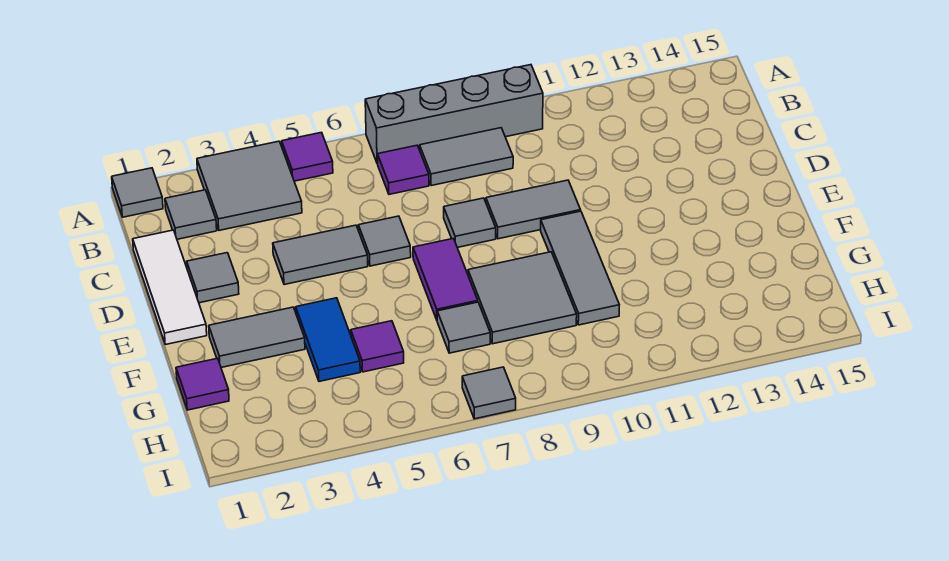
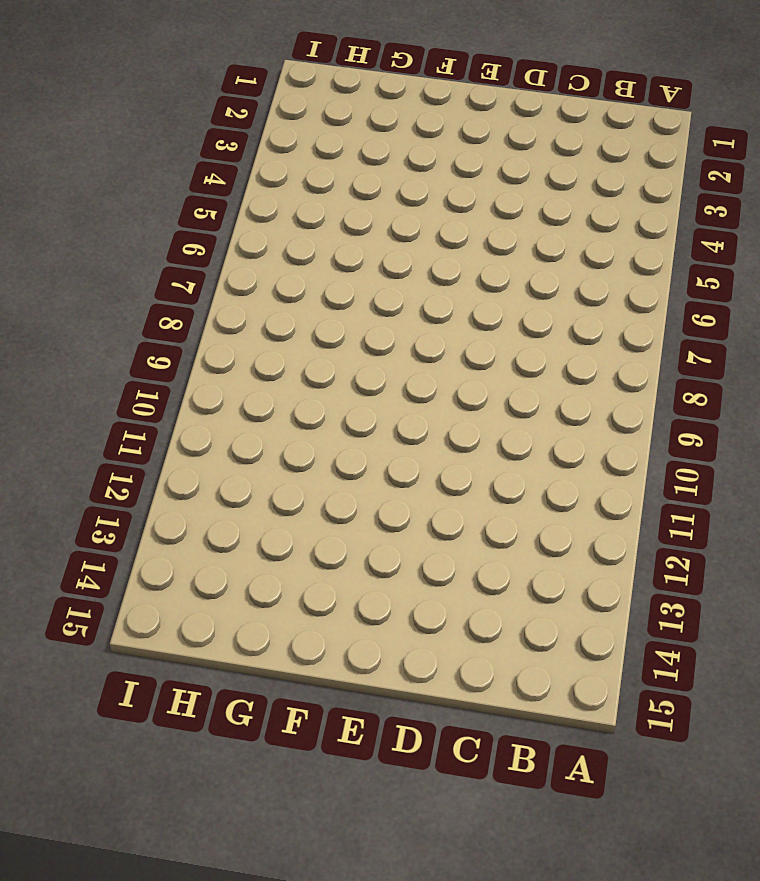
none -> grey tile A1 level 1
none -> grey tile A3:B4 level 1
none -> purple tile A5 level 1

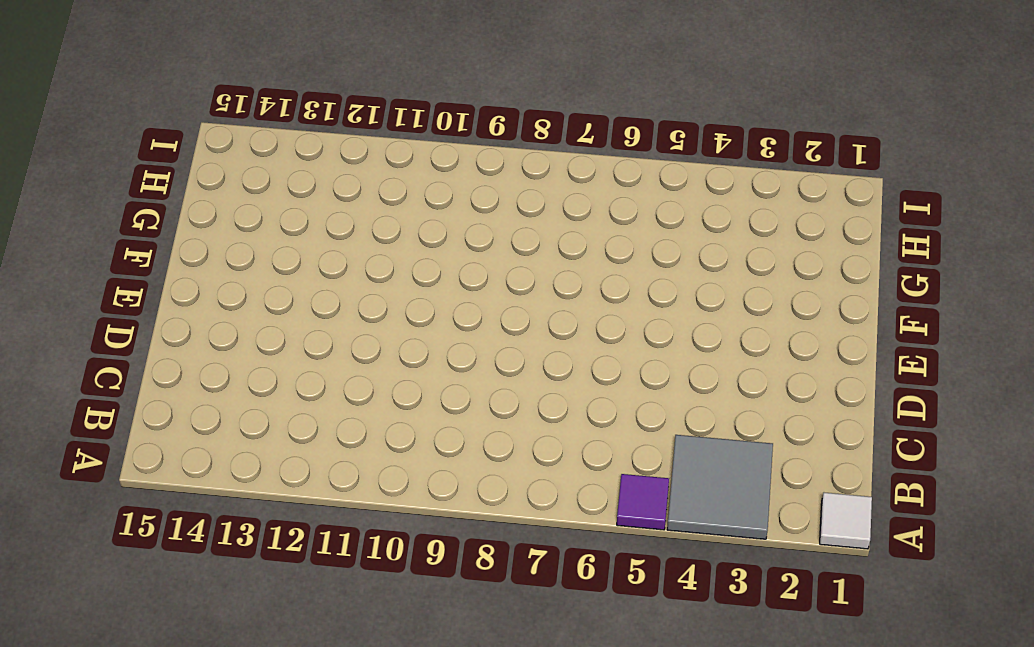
white tile A1 level 1 -> grey tile A1 level 1
none -> grey brick A7:A10 level 1
none -> grey tile B2 level 1
none -> purple tile B7 level 1

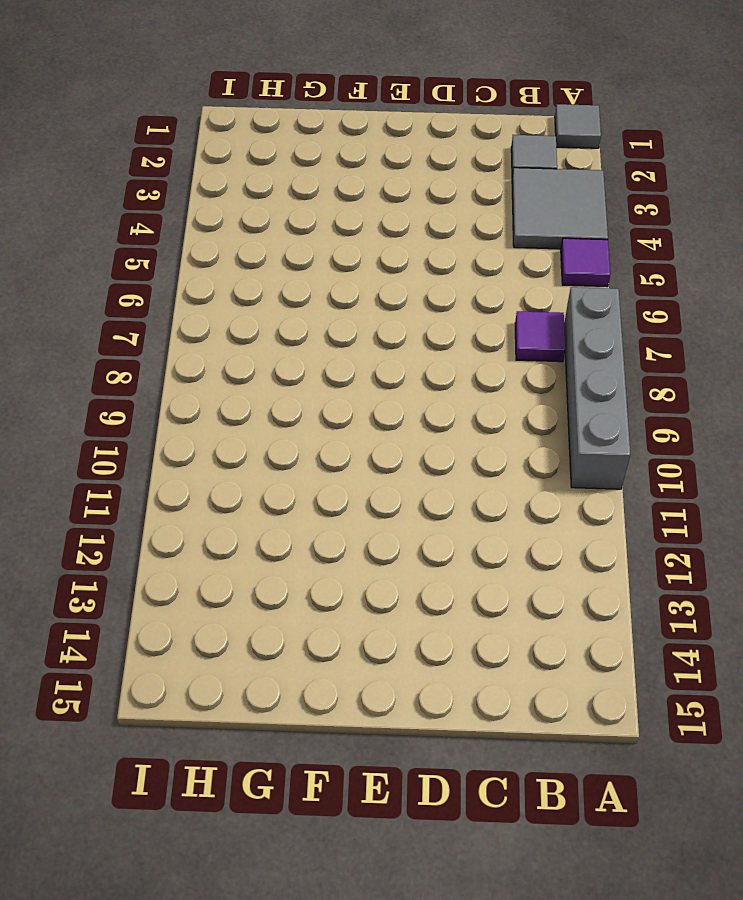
none -> grey tile B8:B9 level 1
none -> white tile C1:E1 level 1
none -> grey tile D2 level 1

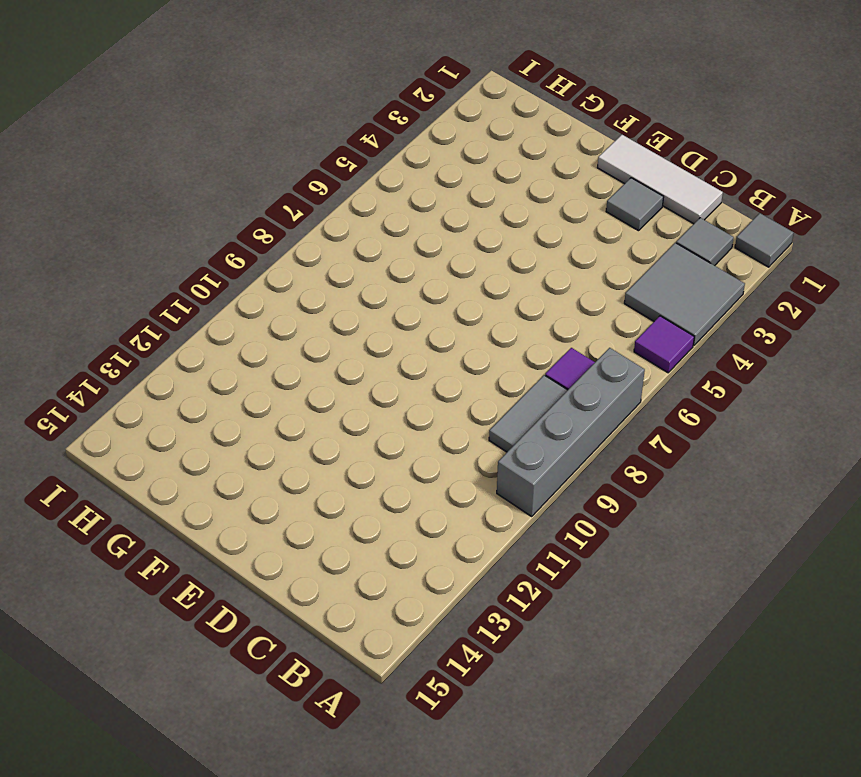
none -> grey tile D4:D5 level 1
none -> grey tile D6 level 1
none -> grey tile D8 level 1

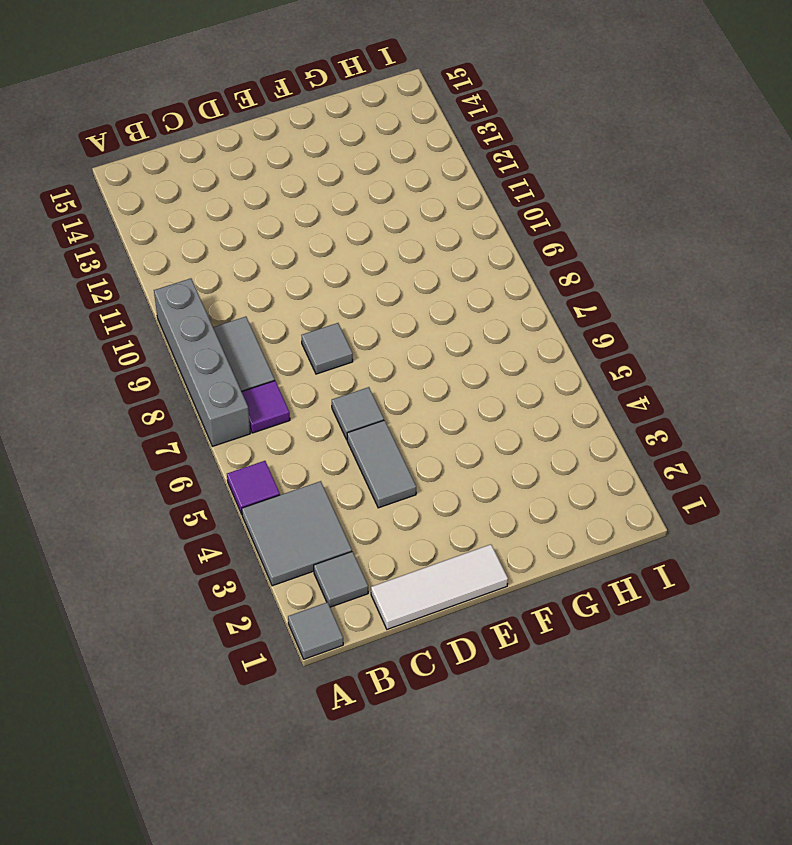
none -> grey tile D2 level 1
none -> grey tile D9:D10 level 1
none -> purple tile E7:F7 level 1

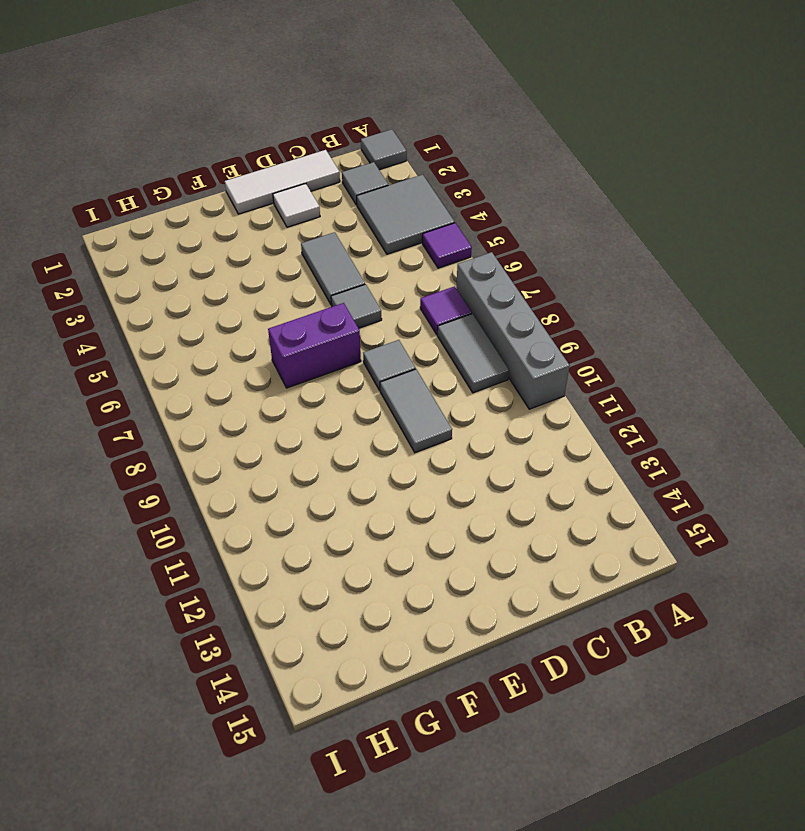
white tile D2 level 1 -> grey tile D2 level 1
purple brick E7:F7 level 1 -> purple tile E7:F7 level 1
none -> grey tile E10:G10 level 1
none -> grey tile F2:F3 level 1
none -> blue tile F4:G4 level 1

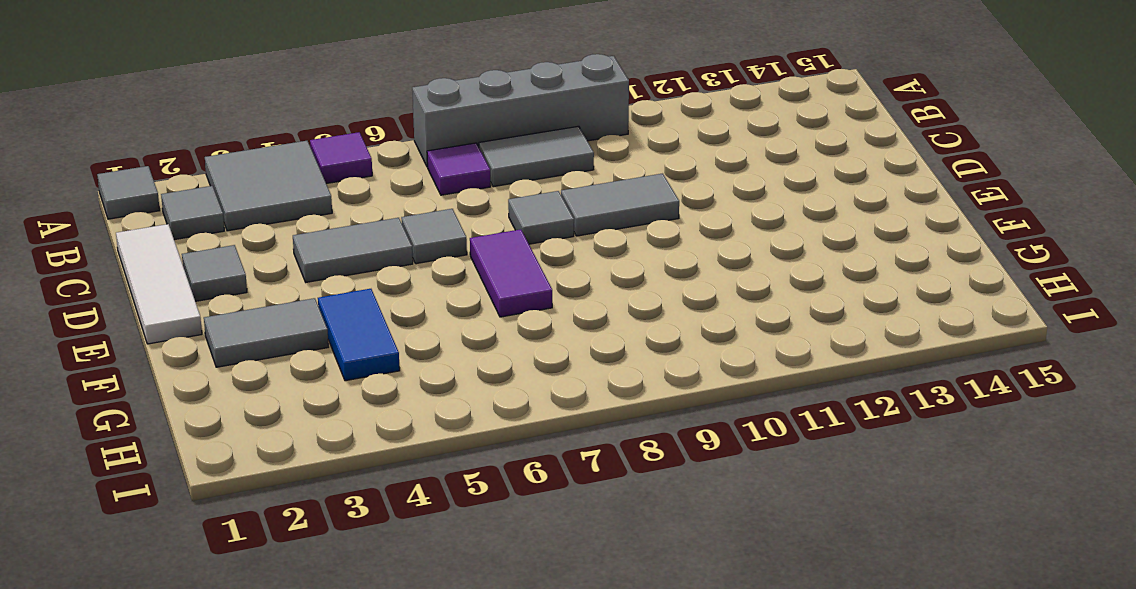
none -> grey tile E10:G10 level 1
none -> grey tile F8:G9 level 1
none -> purple tile G1 level 1

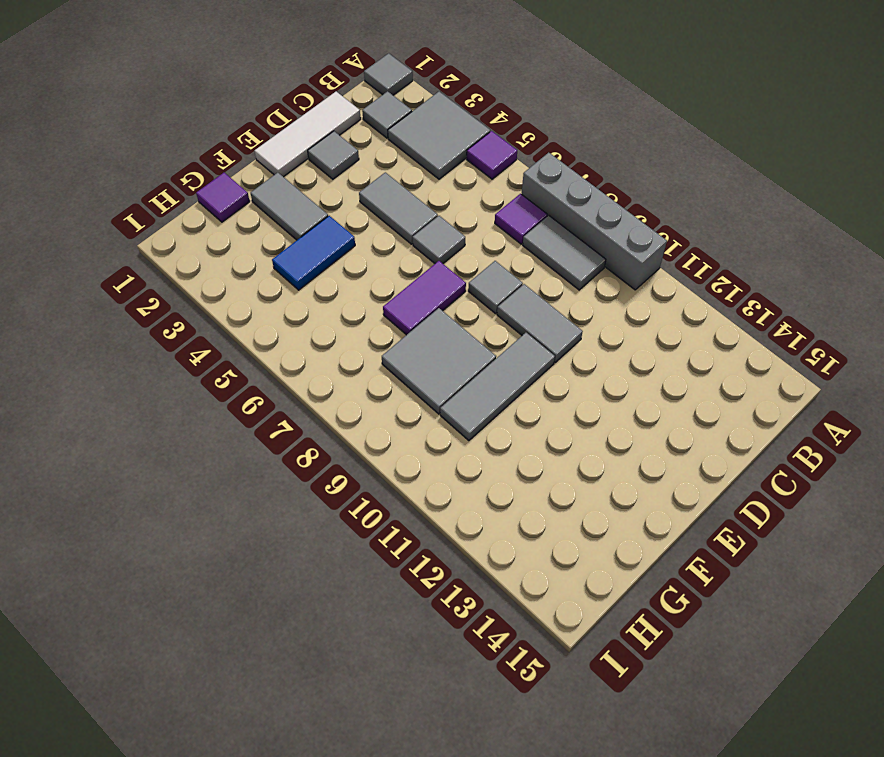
none -> purple tile G5 level 1
none -> grey tile G7 level 1
none -> grey tile I7 level 1

